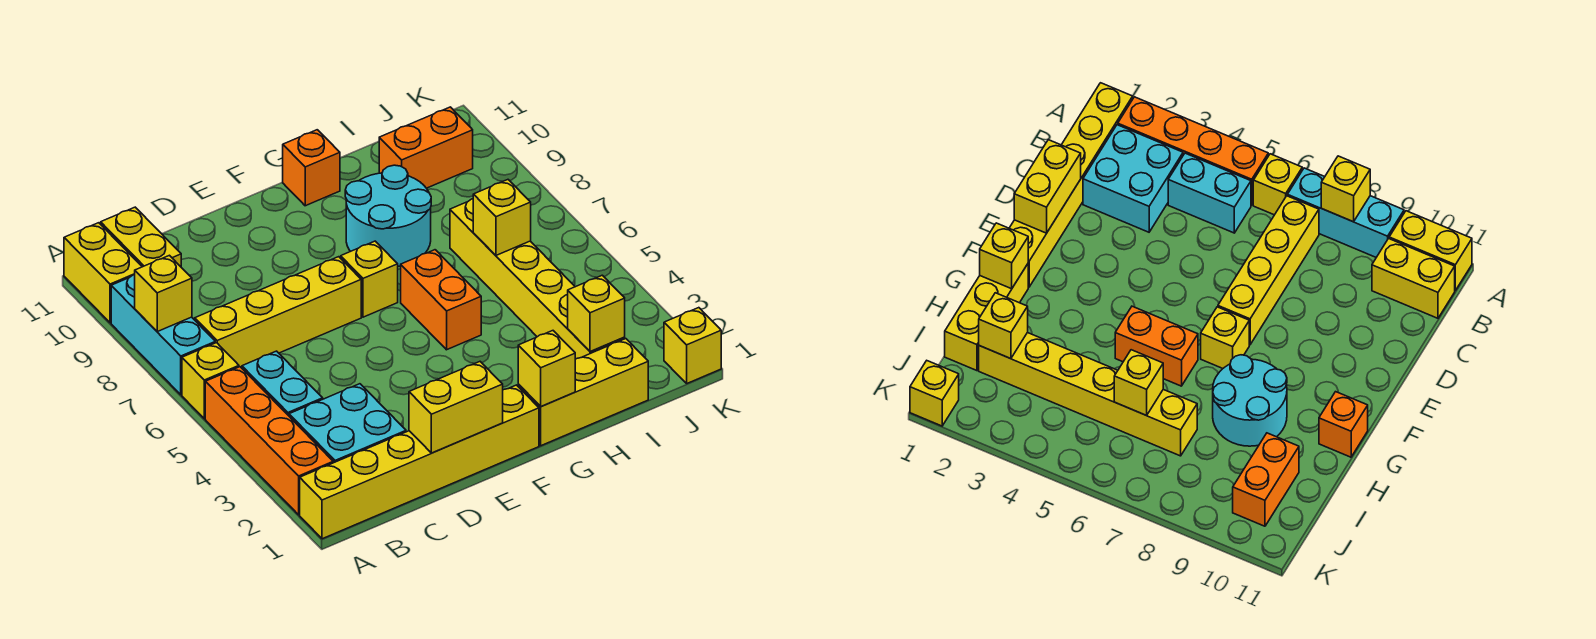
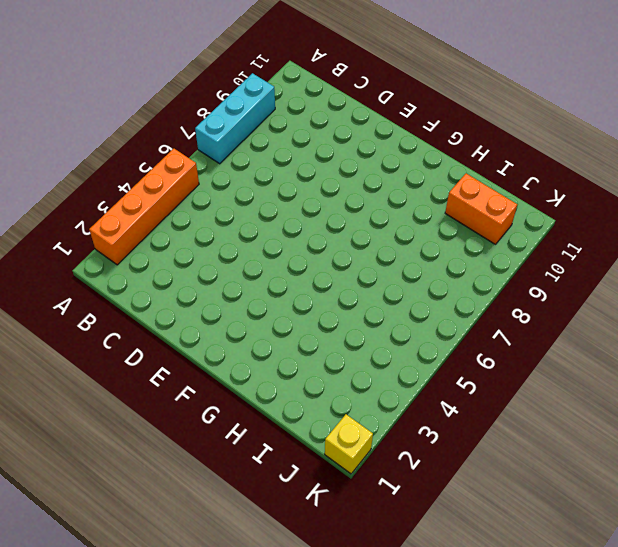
none -> yellow brick A1:F1 level 1
none -> yellow brick A6 level 1
none -> yellow brick A10:A11 level 1

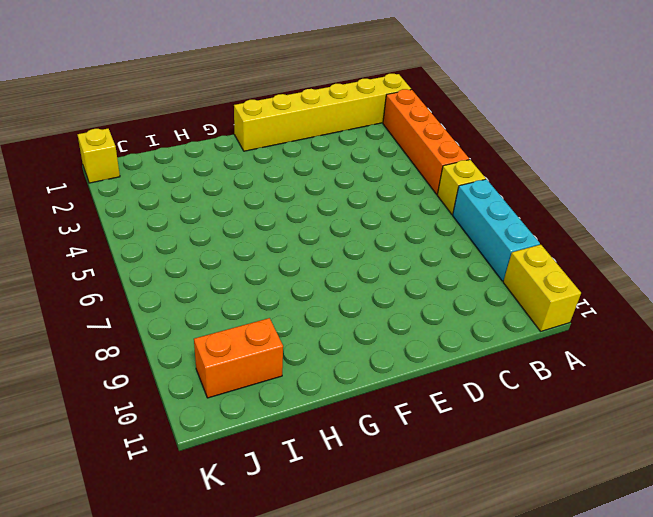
none -> cyan brick B2:C3 level 1
none -> cyan brick B4:B5 level 1
none -> yellow brick B7:E7 level 1

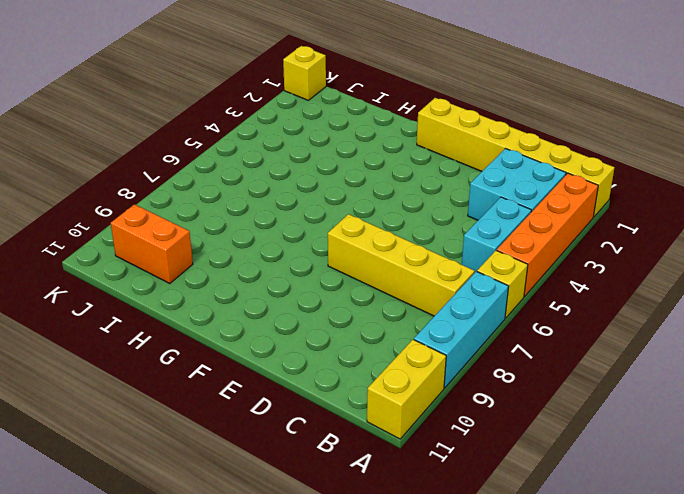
none -> yellow brick B10:B11 level 1
none -> yellow brick F7 level 1
none -> yellow brick G1:I1 level 1

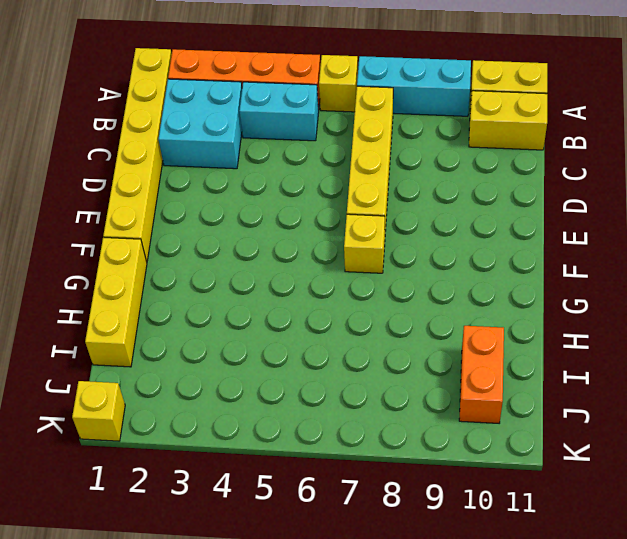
none -> orange brick G5:G6 level 1
none -> cyan round brick G8:H9 level 1
none -> orange brick G11 level 1

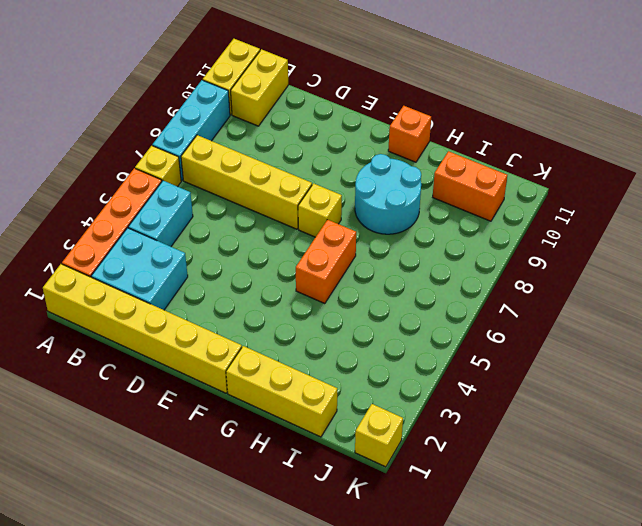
none -> yellow brick I2:I7 level 1
none -> yellow brick A8 level 2
none -> yellow brick D1:E1 level 2

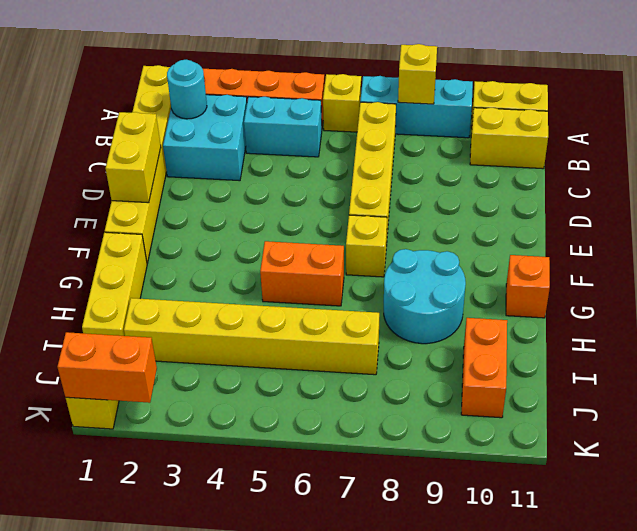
cyan round brick B2 level 2 -> none
orange brick K1:K2 level 2 -> none
none -> yellow brick G1 level 2
none -> yellow brick I2 level 2
none -> yellow brick I6 level 2

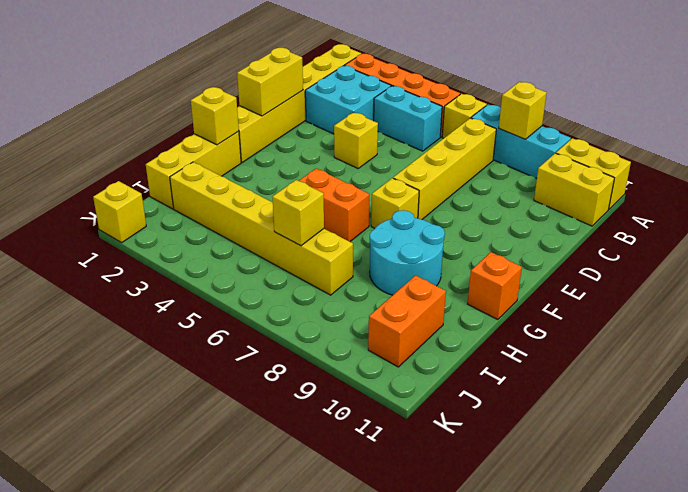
yellow brick D4 level 1 -> yellow brick I2 level 2

